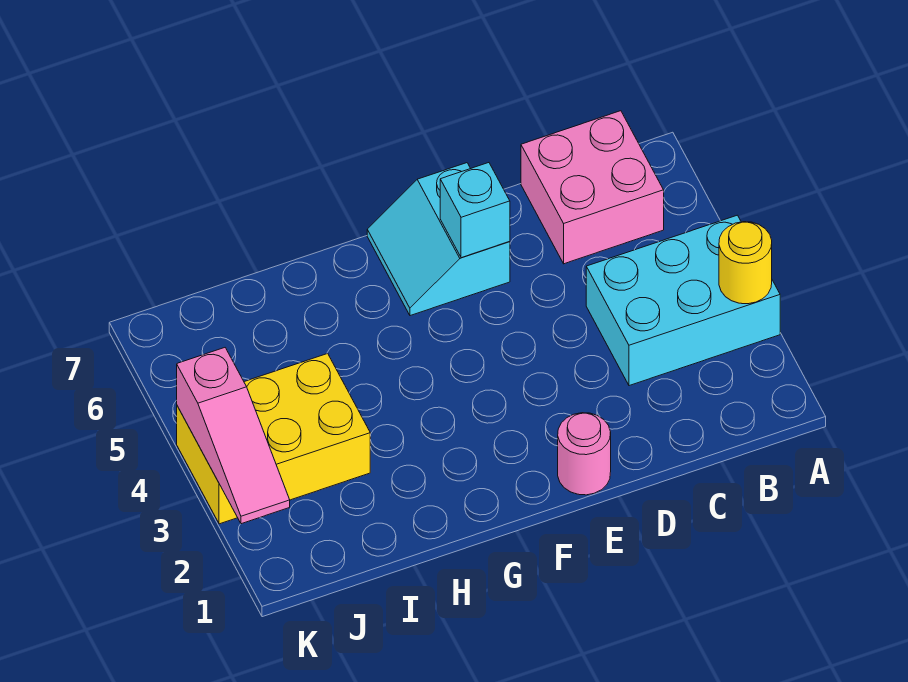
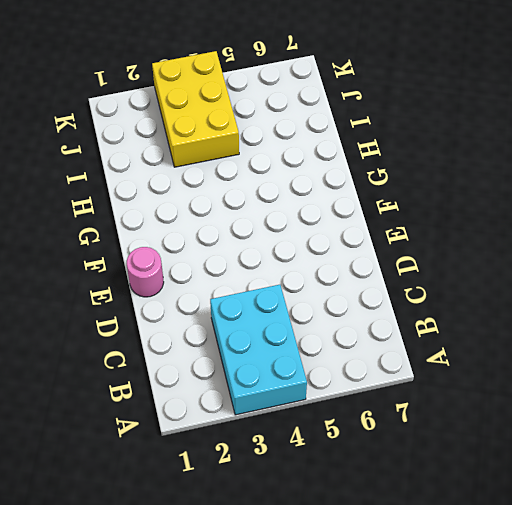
none -> pink brick B6:C7 level 1
none -> cyan slope E6:F7 level 1 top E

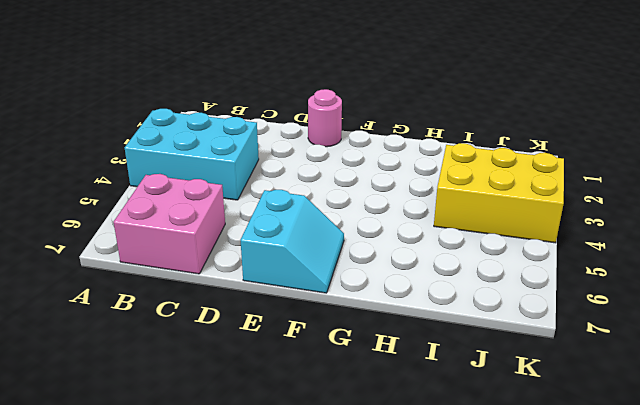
none -> yellow round brick A3 level 2
none -> cyan brick E6 level 2

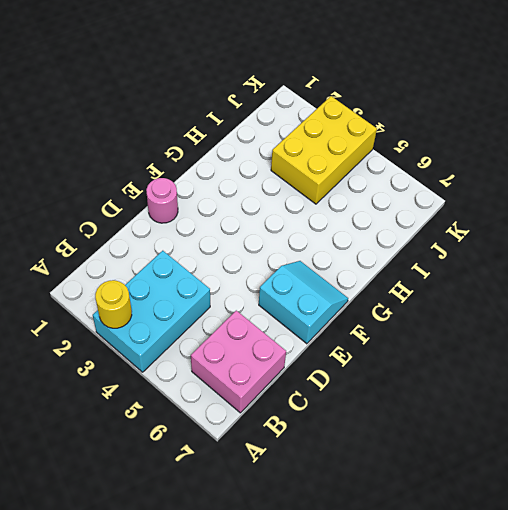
none -> cyan brick E6 level 2
none -> pink slope K2:K4 level 2 top 4

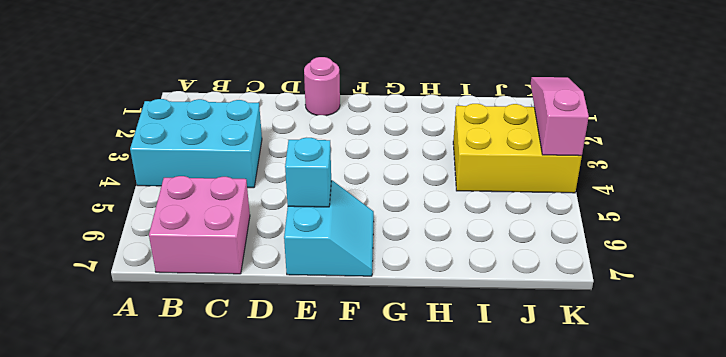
none -> yellow round brick A3 level 2

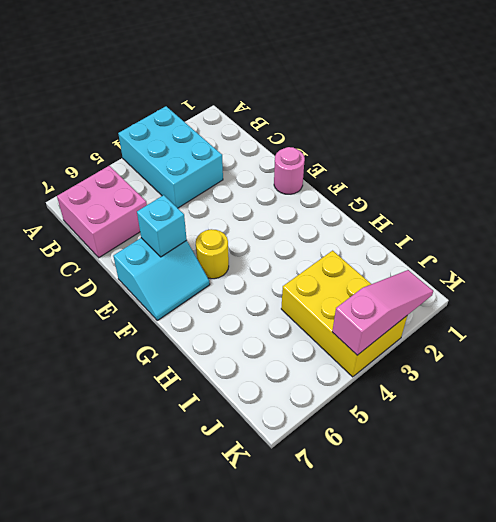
yellow round brick F5 level 1 -> yellow round brick A3 level 2

